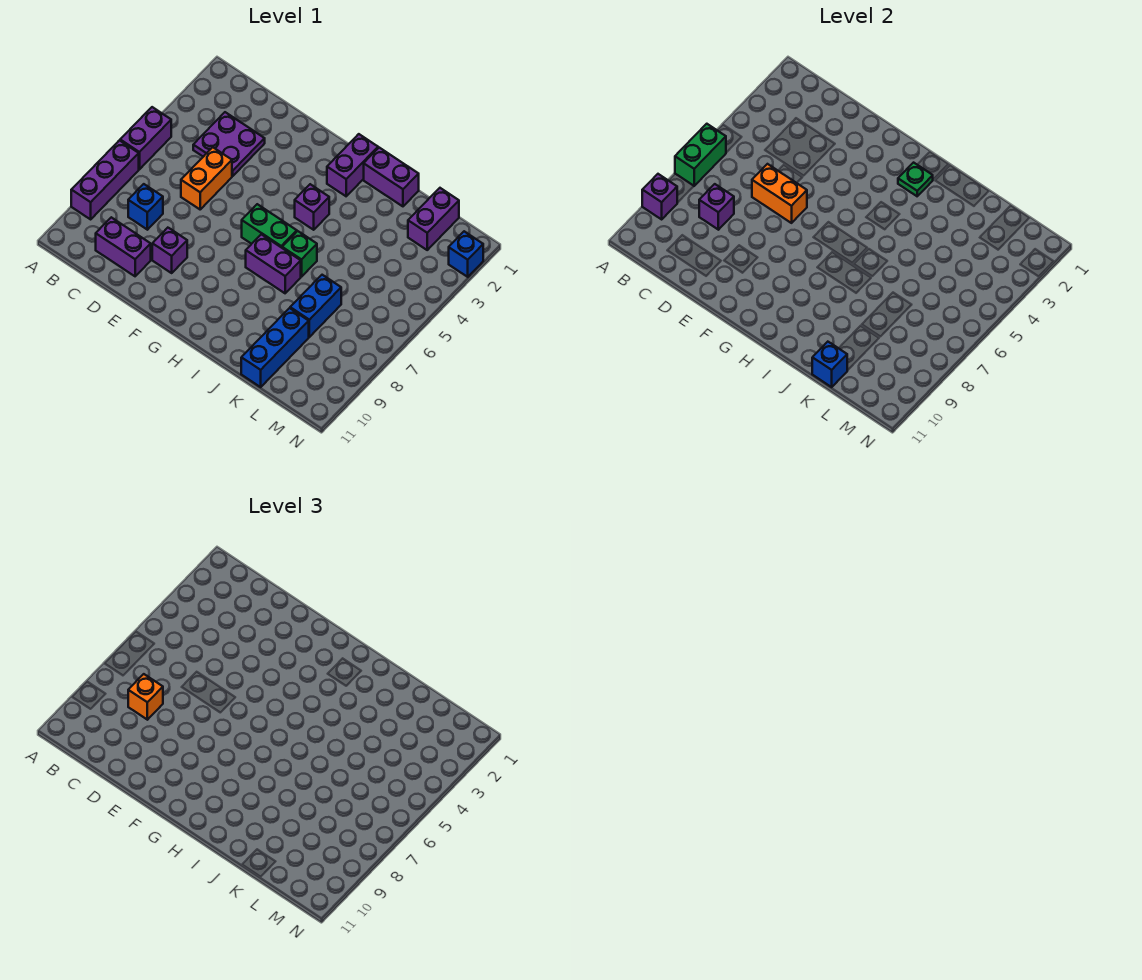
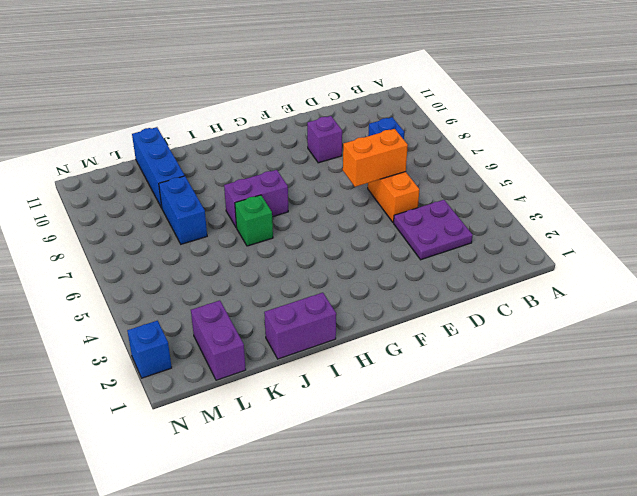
none -> purple brick A5:A6 level 1
none -> purple brick A7:A9 level 1
none -> purple brick C10:D10 level 1

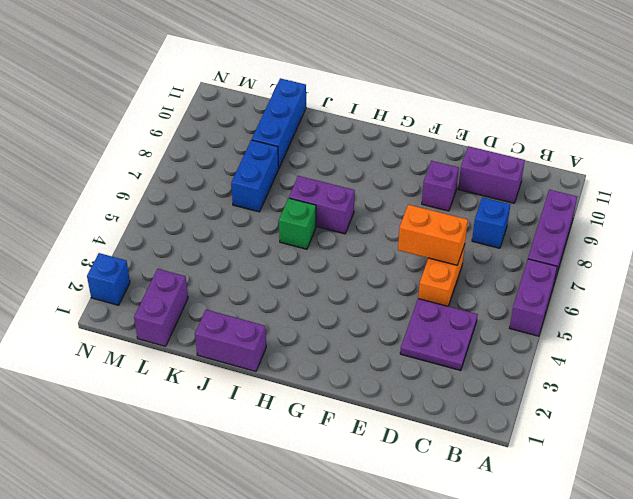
none -> green brick G6:H6 level 1
none -> purple brick H1:H2 level 1
none -> purple brick H4 level 1

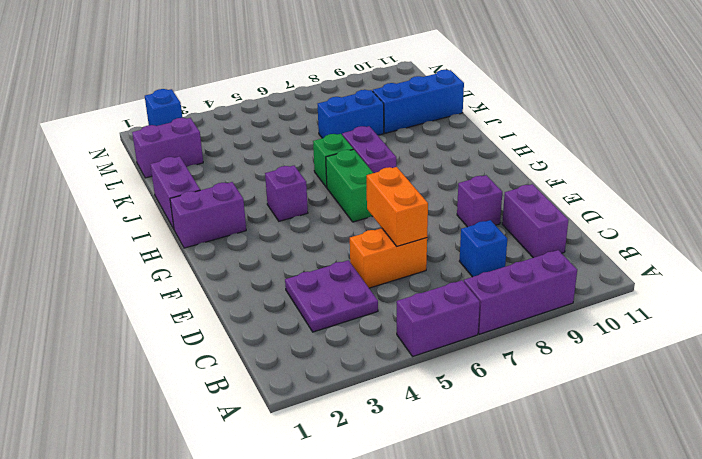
none -> green brick A6:A7 level 2
none -> purple brick A9 level 2
none -> purple brick C8 level 2

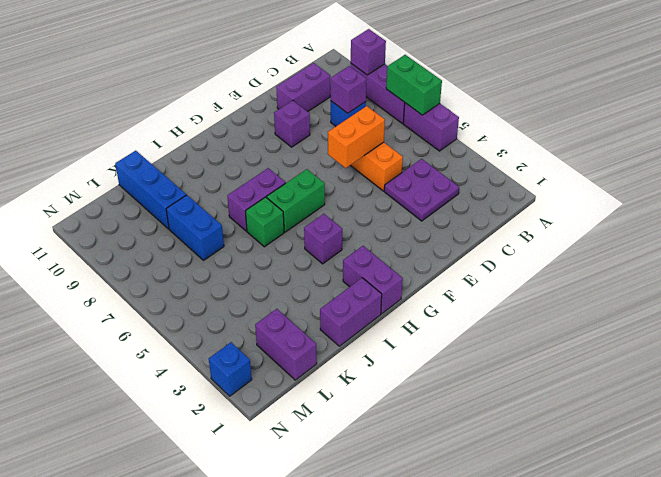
none -> green plate H2 level 2
none -> blue brick K11 level 2
none -> orange brick C8 level 3

